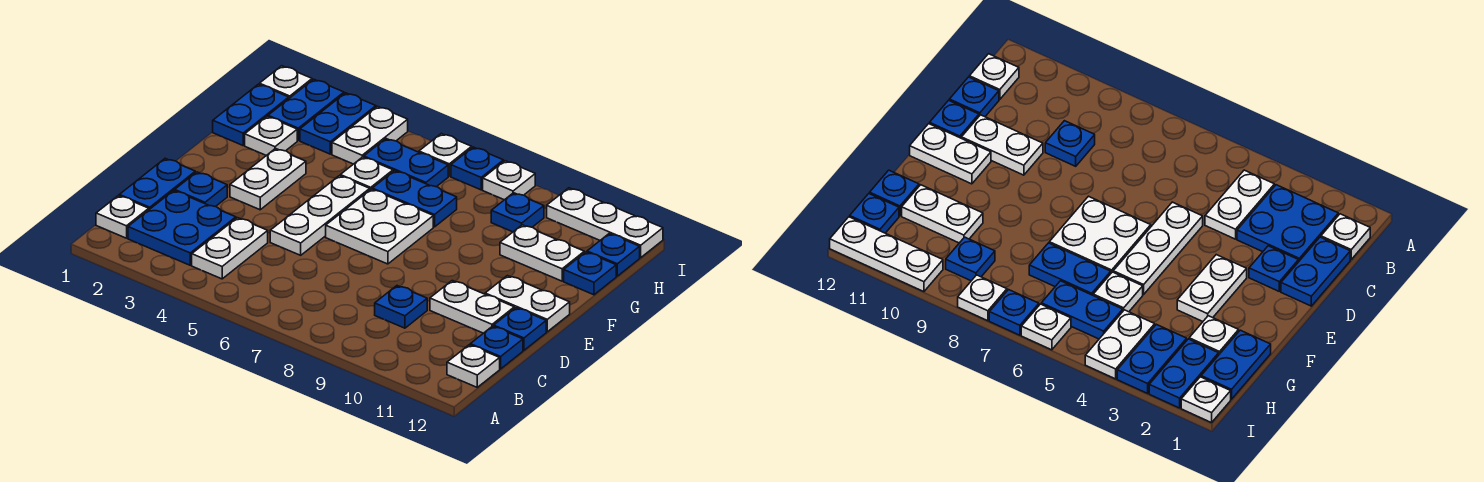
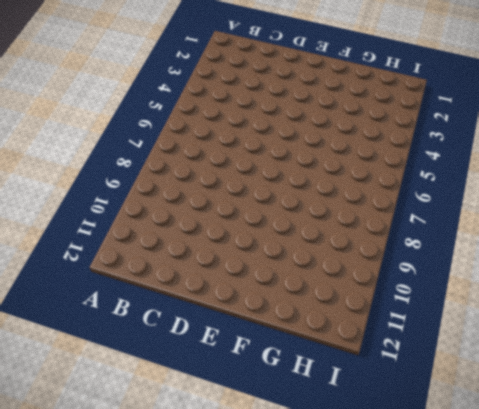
none -> white plate B1 level 1
none -> blue plate B2:C3 level 1
none -> white plate B4:C4 level 1
none -> white plate B12 level 1

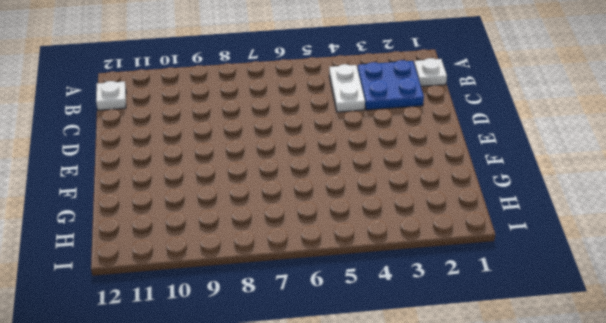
none -> blue plate C1:D1 level 1
none -> blue plate C9 level 1
none -> blue plate C12 level 1
none -> blue plate D2 level 1

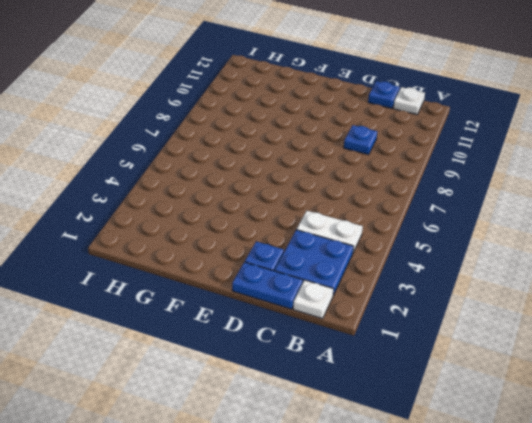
none -> white plate D5:F5 level 1
none -> white plate D10:D11 level 1
none -> blue plate D12 level 1
none -> white plate E3:F3 level 1

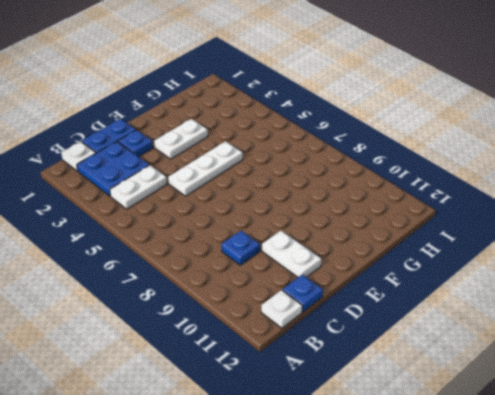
none -> blue plate D12 level 1
none -> white plate E6:F7 level 1
none -> white plate E11:E12 level 1
none -> blue plate G1:H1 level 1

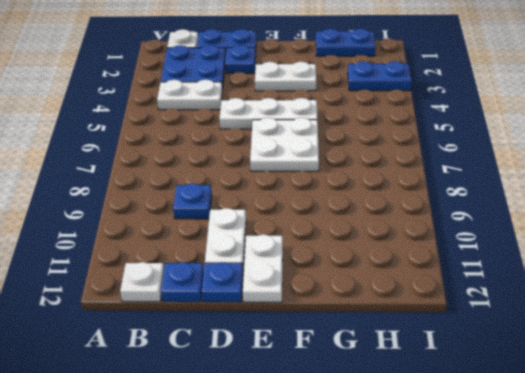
none -> white plate G2 level 1
none -> white plate G5 level 1
none -> blue plate G6:G7 level 1
none -> white plate G10:G11 level 1

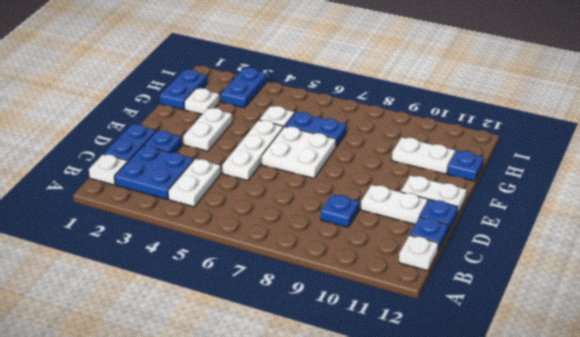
none -> blue plate H2:I2 level 1
none -> white plate H4:I4 level 1
none -> blue plate H5:H6 level 1
none -> blue plate H9 level 1

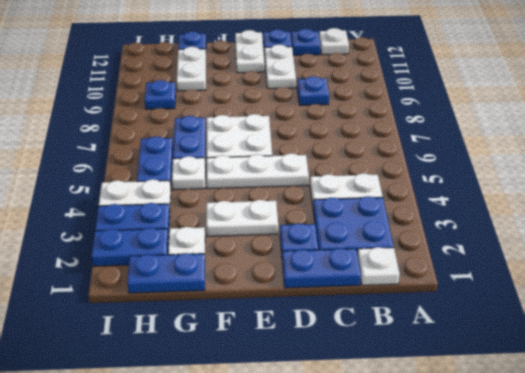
none -> blue plate H12 level 1
none -> white plate I1 level 1
none -> white plate I6 level 1
none -> blue plate I7 level 1

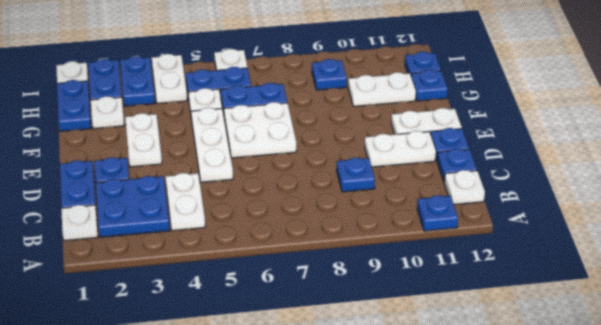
blue plate A11 level 1 -> blue plate I7 level 1
none -> white plate I8 level 1
none -> white plate I10:I12 level 1

